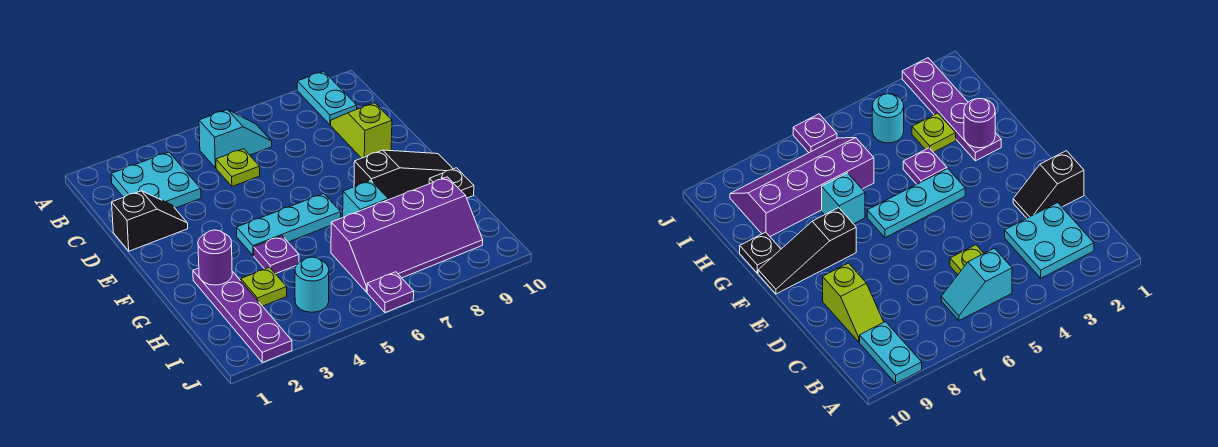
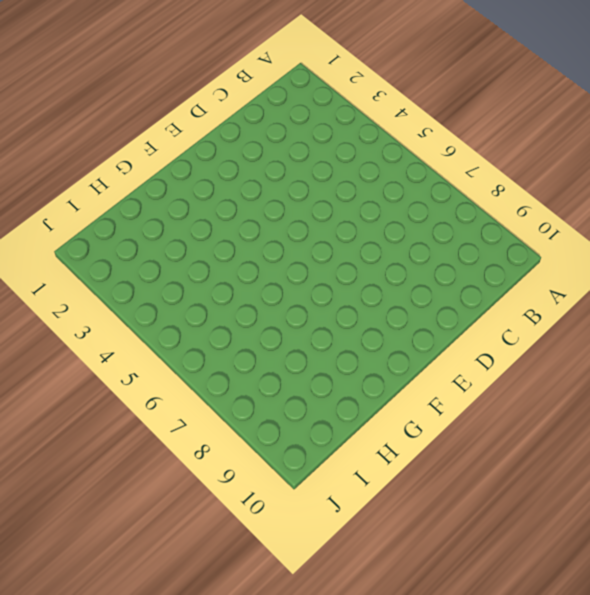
none -> cyan plate A9:B9 level 1
none -> cyan plate B2:C3 level 1
none -> cyan slope B5:B6 level 1 top 5

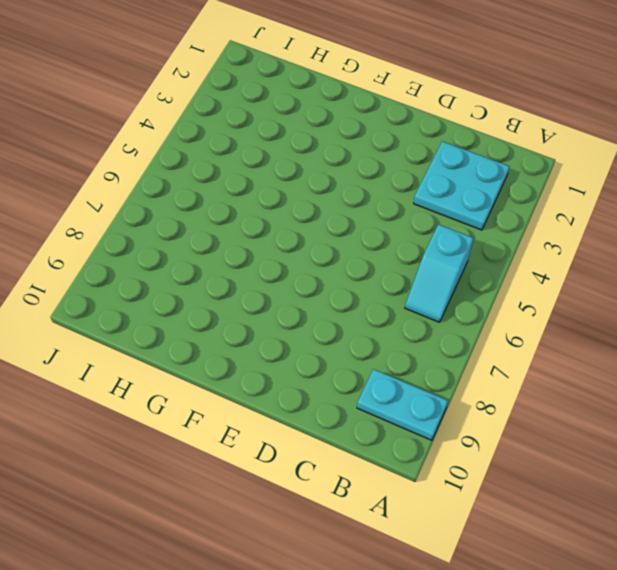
none -> lime plate C5 level 1
none -> lime slope C9:D9 level 1 top D
none -> black slope D1:D2 level 1 top 1

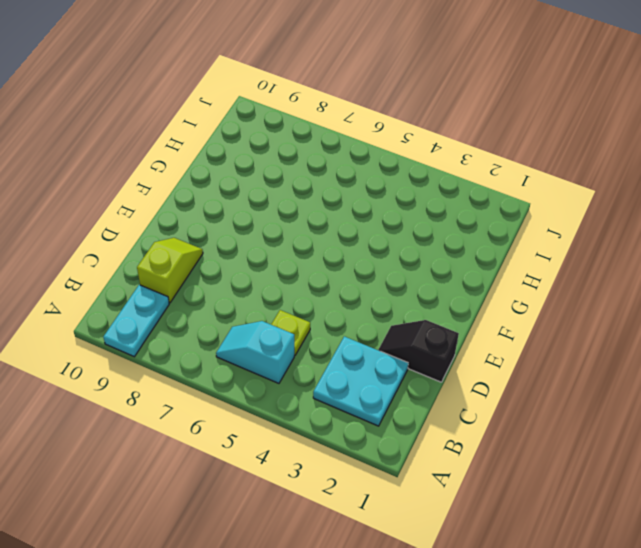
lime slope C9:D9 level 1 top C -> lime slope C9:D9 level 1 top D
none -> cyan plate F4:F6 level 1
none -> black slope F8:F10 level 1 top 8
none -> purple plate G2:J2 level 1

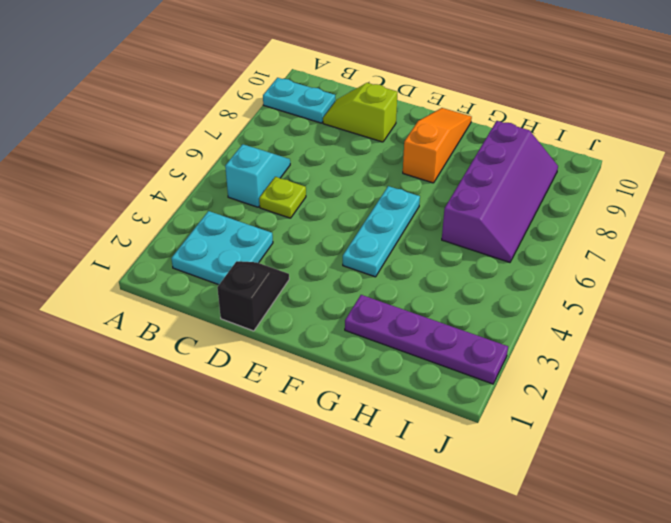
orange slope F8:F10 level 1 top 8 -> black slope F8:F10 level 1 top 8
none -> purple plate G4 level 1
none -> cyan brick G7 level 1
none -> black plate G10 level 1

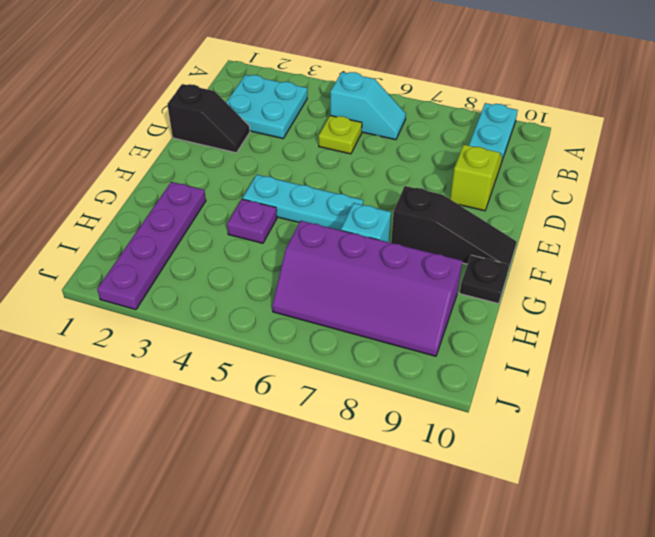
none -> lime plate H3 level 1
none -> cyan round brick I4 level 1
none -> purple plate J6 level 1

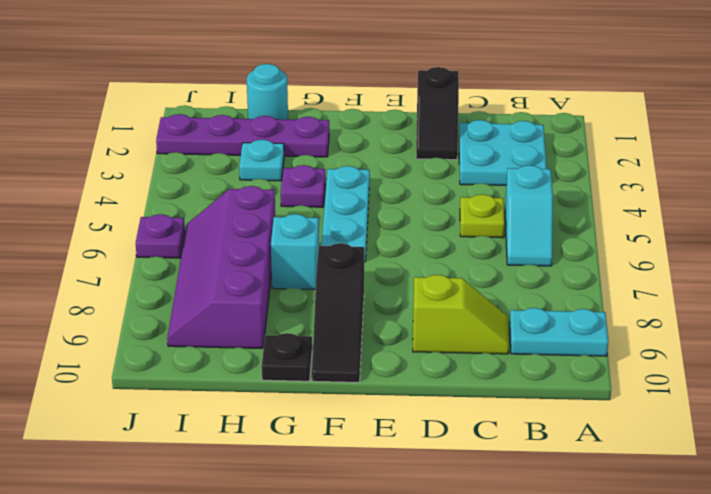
cyan round brick H1 level 1 -> cyan round brick I4 level 1
cyan plate H3 level 1 -> lime plate H3 level 1
none -> purple round brick G2 level 2

